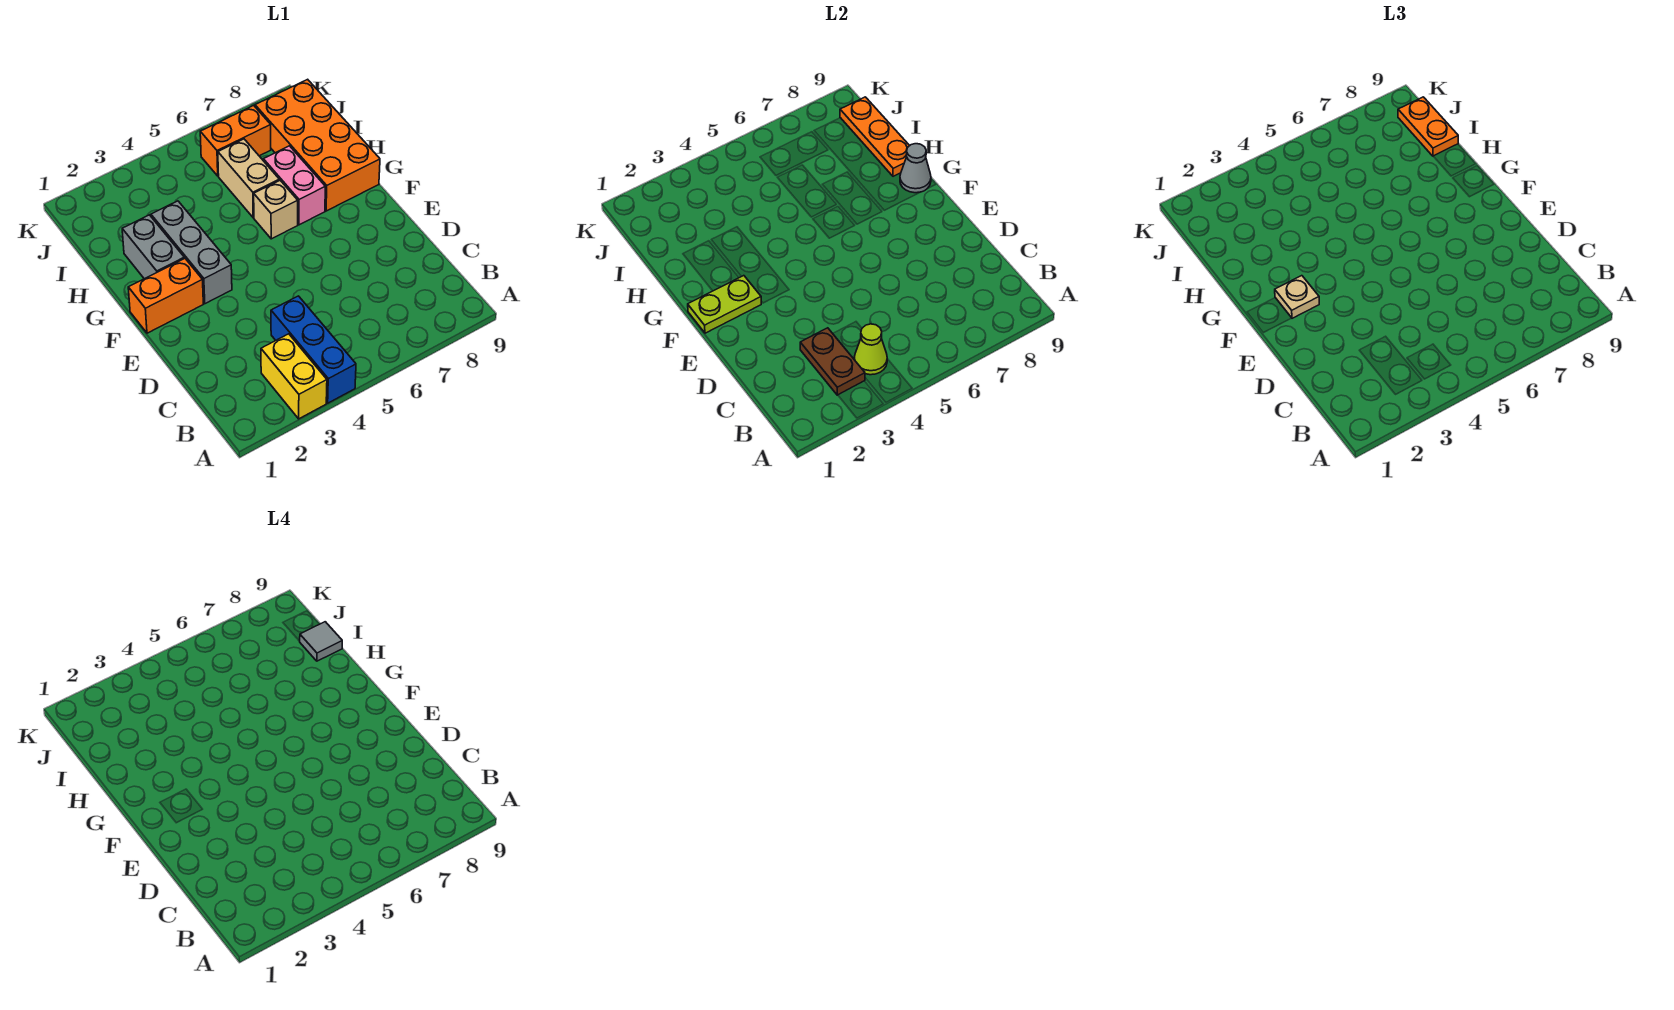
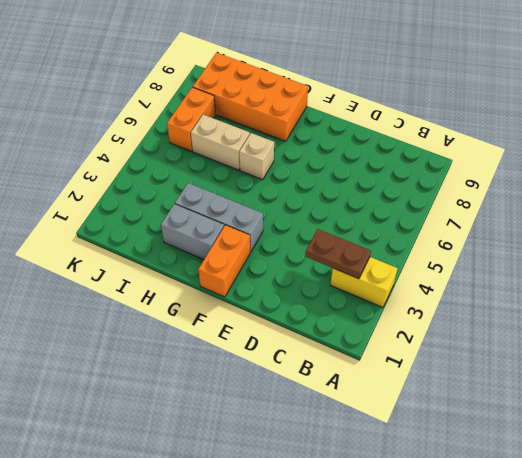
none -> blue brick A4:C4 level 1
none -> pink brick G7:H7 level 1
none -> lime cone B4 level 2

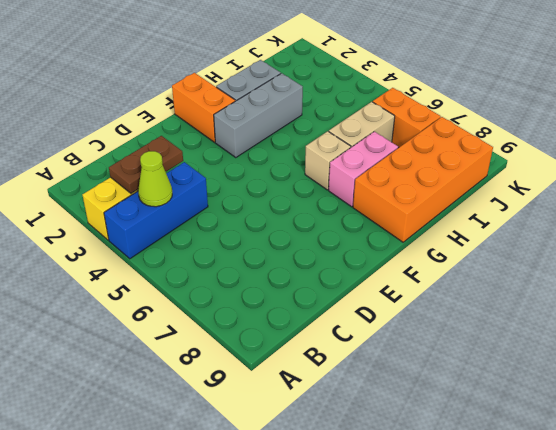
none -> lime plate F1:F2 level 2
none -> grey cone G9 level 2
none -> orange plate H9:J9 level 2

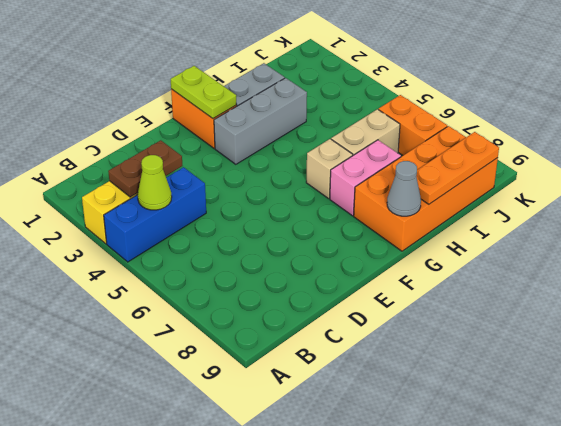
none -> tan plate F2 level 3
none -> orange plate I9:J9 level 3
none -> grey tile I9 level 4

